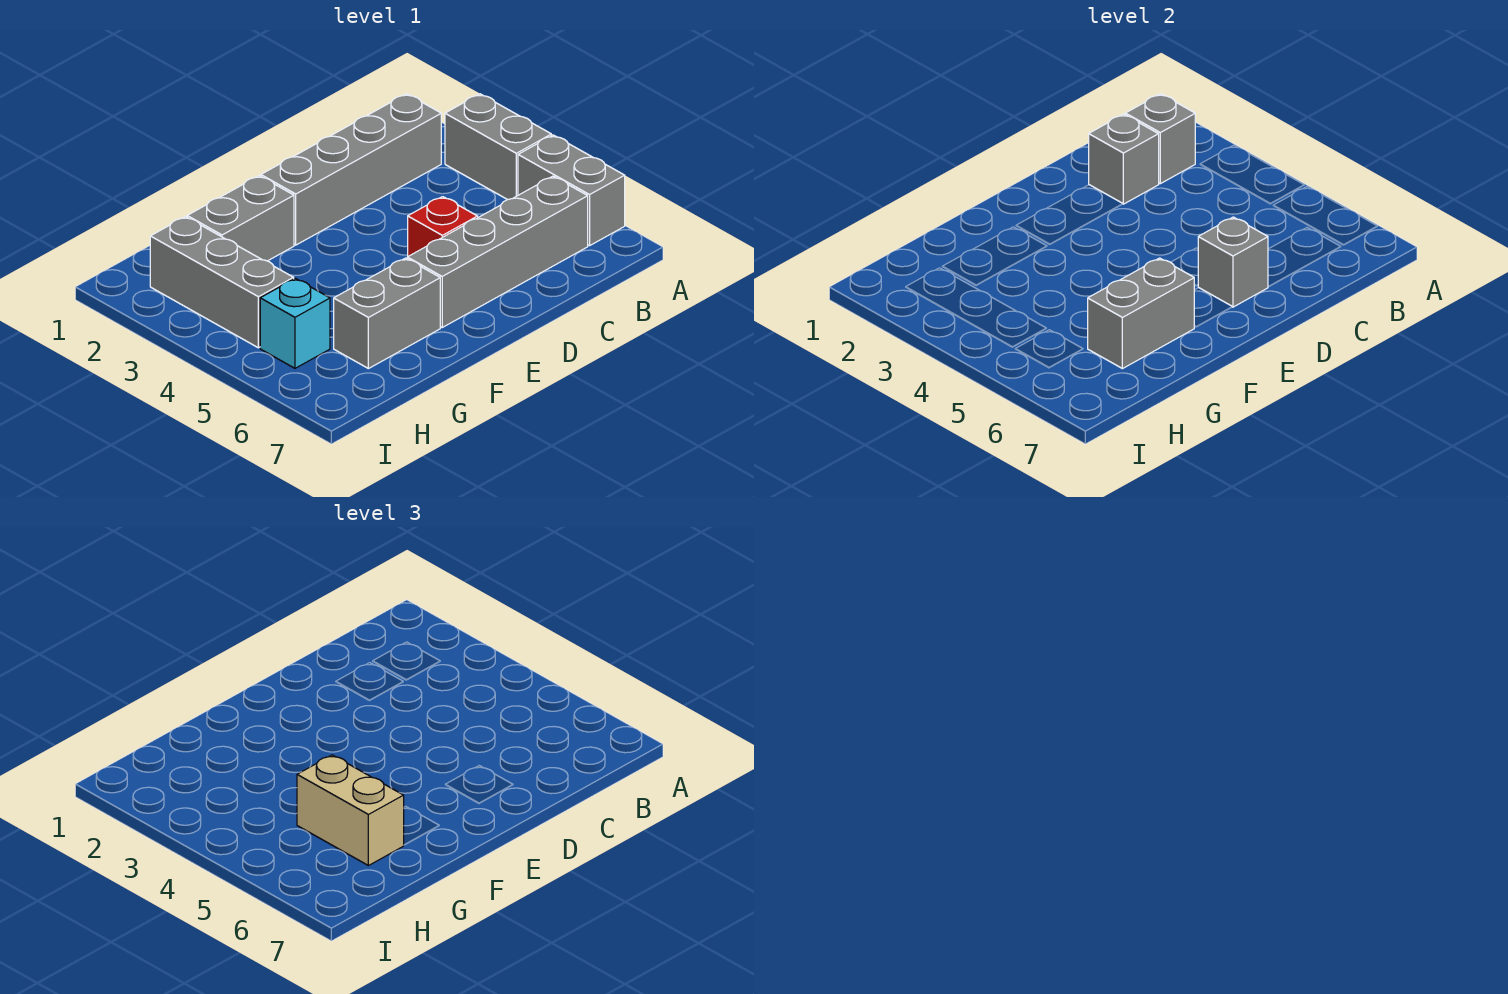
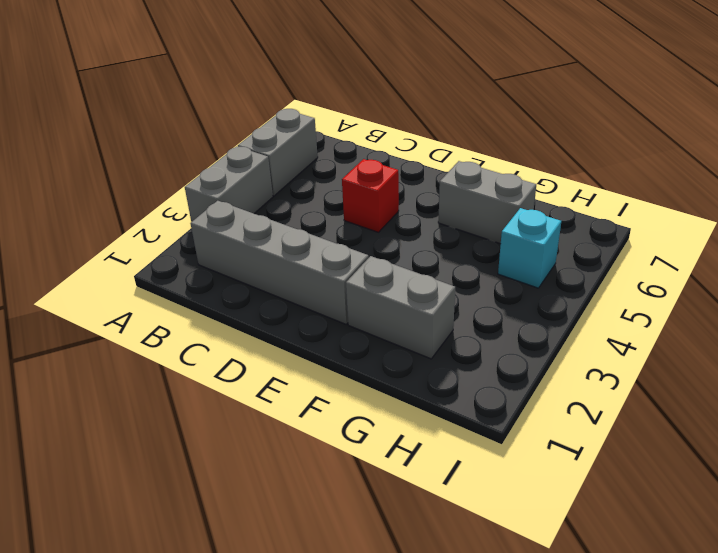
none -> grey brick B6:E6 level 1
none -> grey brick H2:H4 level 1
none -> grey brick B2 level 2

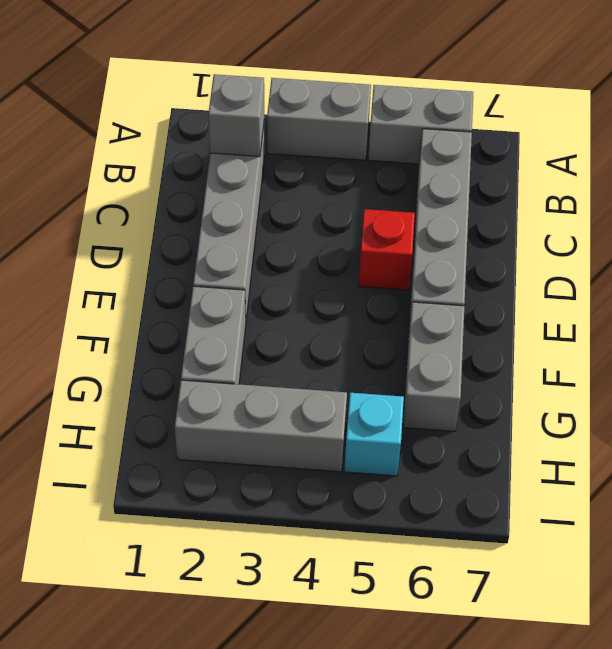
none -> grey brick C2 level 2
none -> grey brick D6 level 2
none -> grey brick F6:G6 level 2

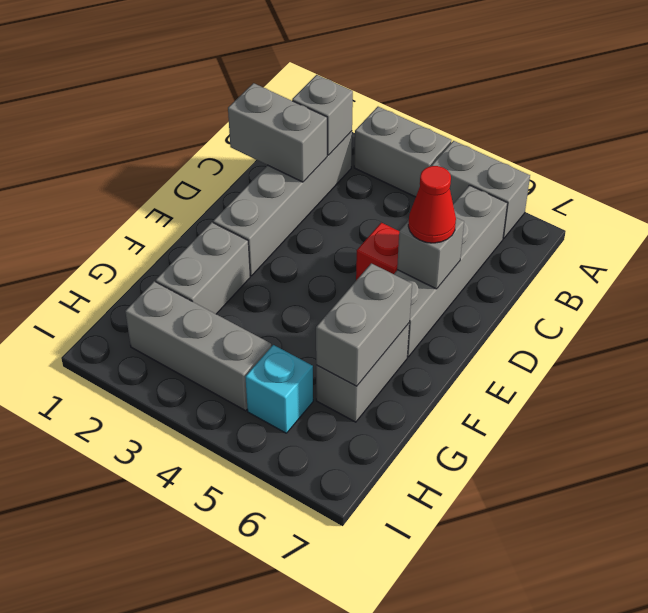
grey brick C1:C2 level 2 -> grey brick C2 level 2
red cone D6 level 3 -> none
none -> tan brick G5:G6 level 3

